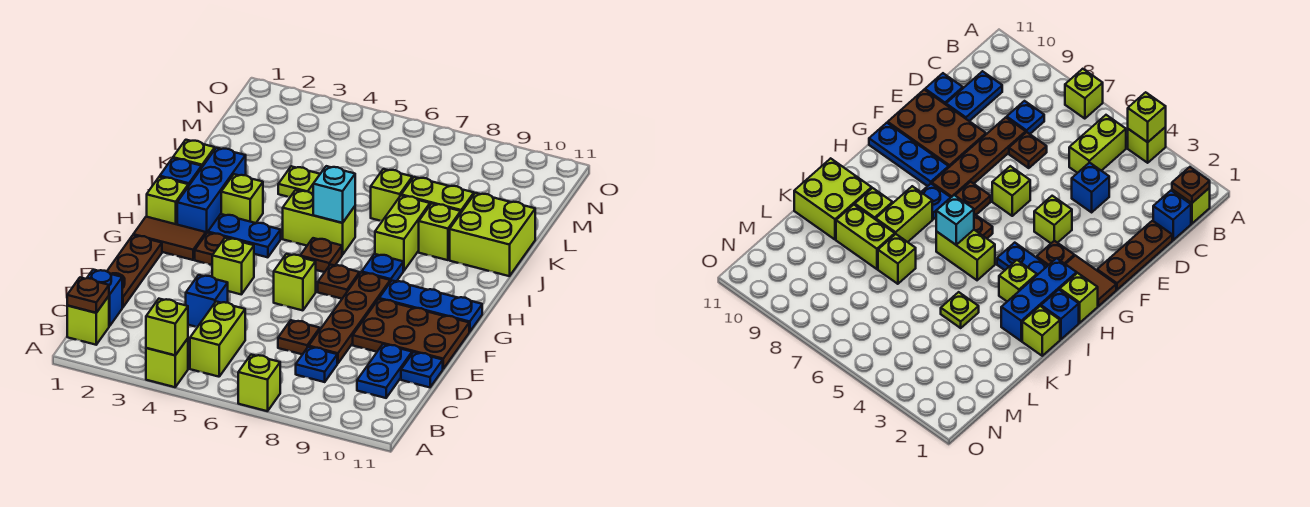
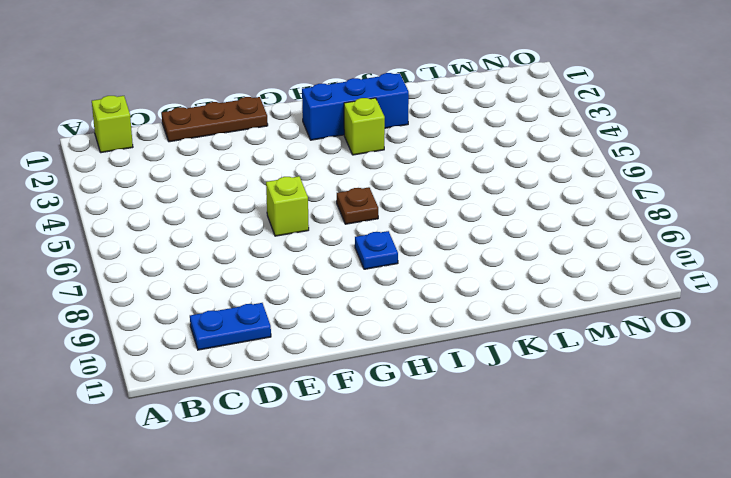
none -> lime brick A4 level 1
none -> lime brick A7 level 1
none -> lime brick B5:C5 level 1
none -> blue brick C1 level 1

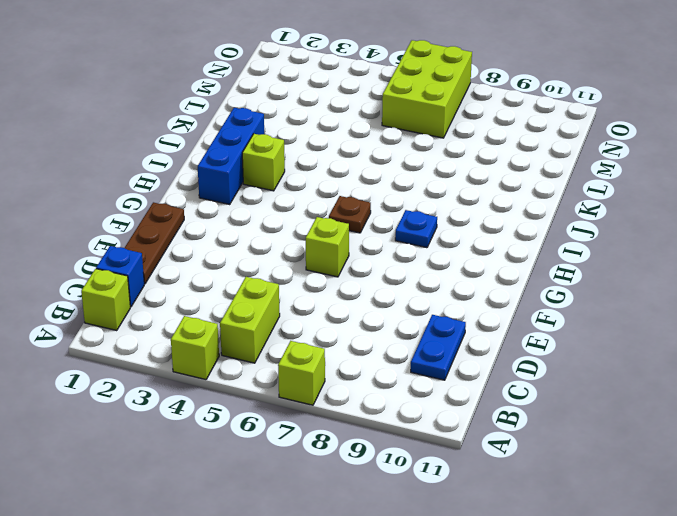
lime brick M6:O7 level 1 -> none
none -> blue plate C8 level 1
none -> blue brick D4 level 1
none -> brown plate D7 level 1
none -> brown plate D8:G8 level 1

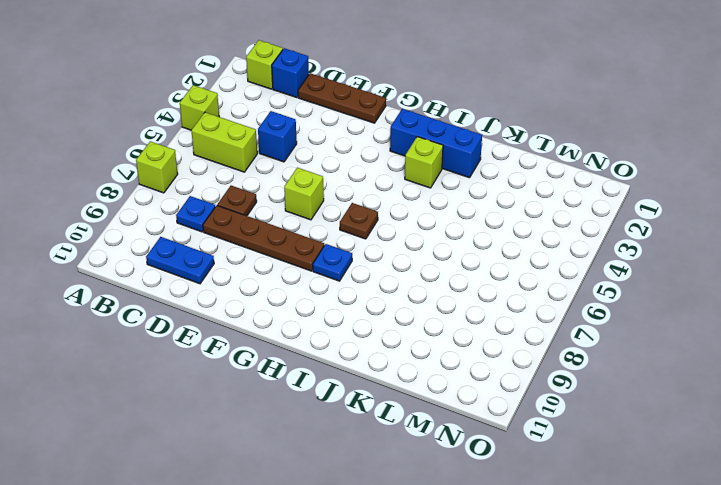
none -> blue plate D11 level 1
none -> brown plate E9:F11 level 1
none -> lime brick F4 level 1
none -> brown tile G1:G2 level 1

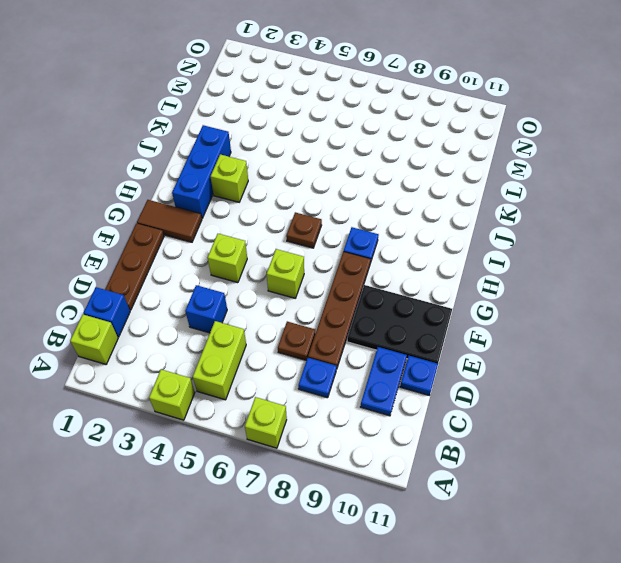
black plate E9:F11 level 1 -> brown plate E9:F11 level 1
none -> brown plate G3 level 1
none -> brown plate G7 level 1
none -> blue plate G9:G11 level 1
none -> lime brick H1 level 1

